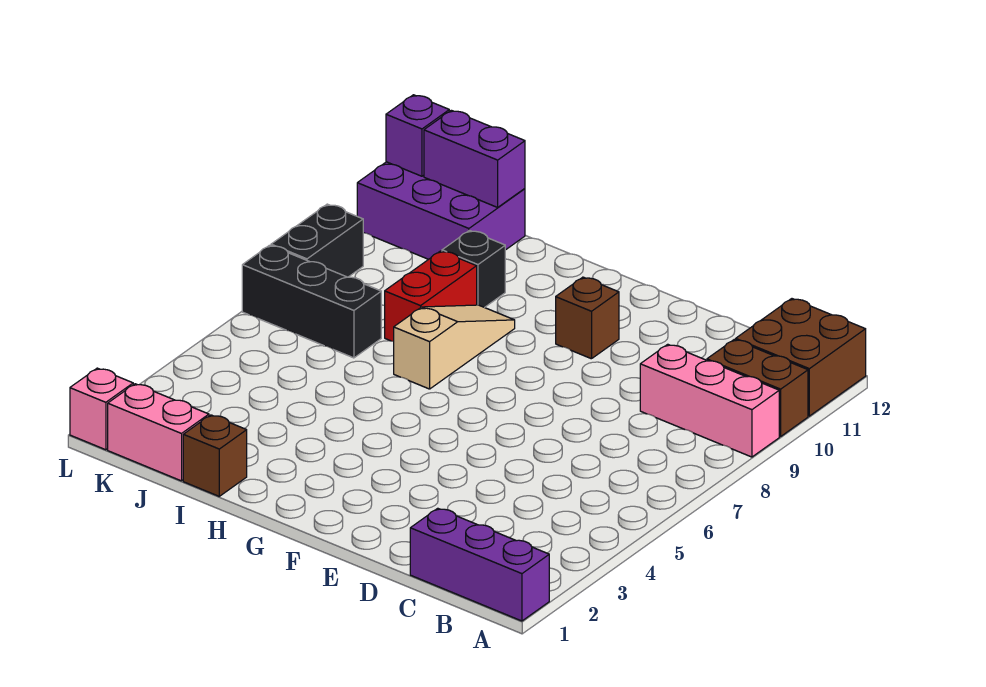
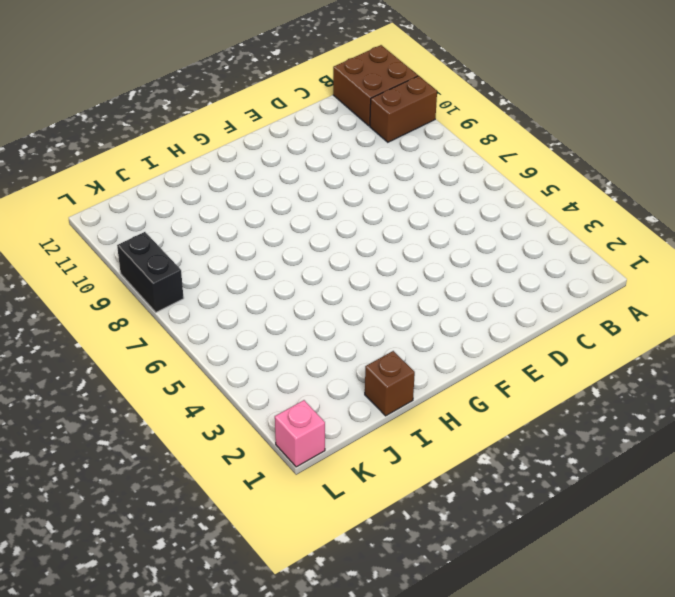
none -> purple brick A1:C1 level 1
none -> pink brick A9:C9 level 1
none -> brown brick F10 level 1

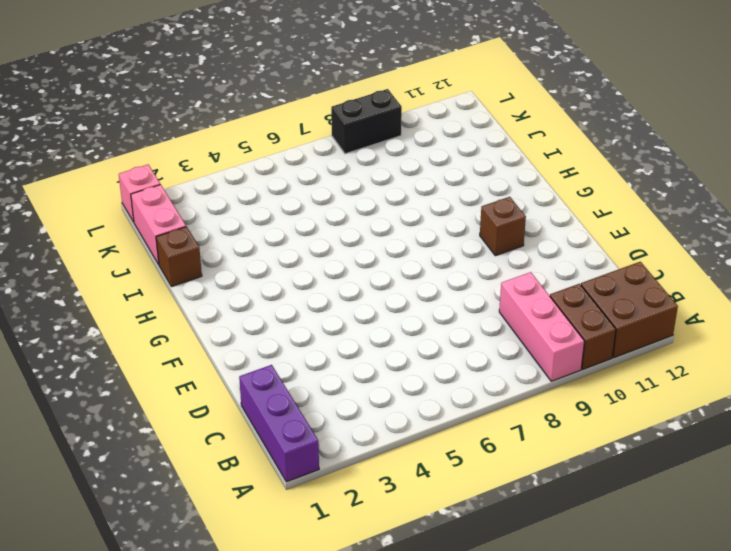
none -> tan slope H7:H9 level 1 top 7
none -> red brick I8:I9 level 1
none -> black brick I10 level 1

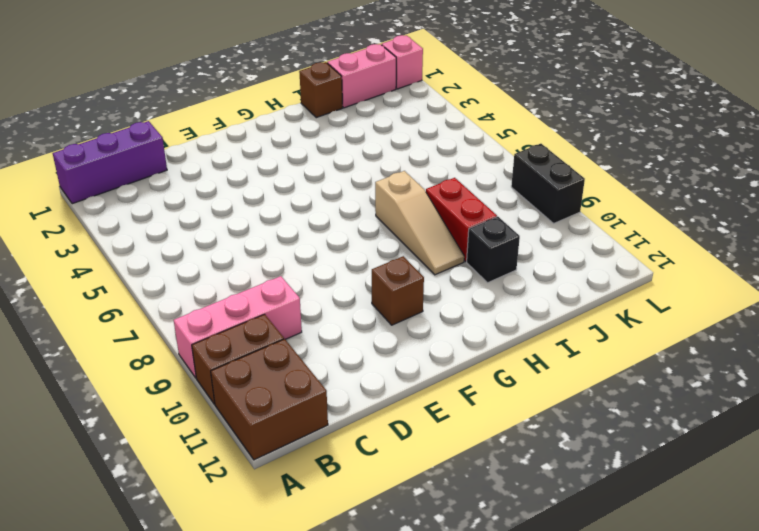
none -> black brick J7:L7 level 1
none -> purple brick J11:L12 level 1
none -> purple brick J12:K12 level 2

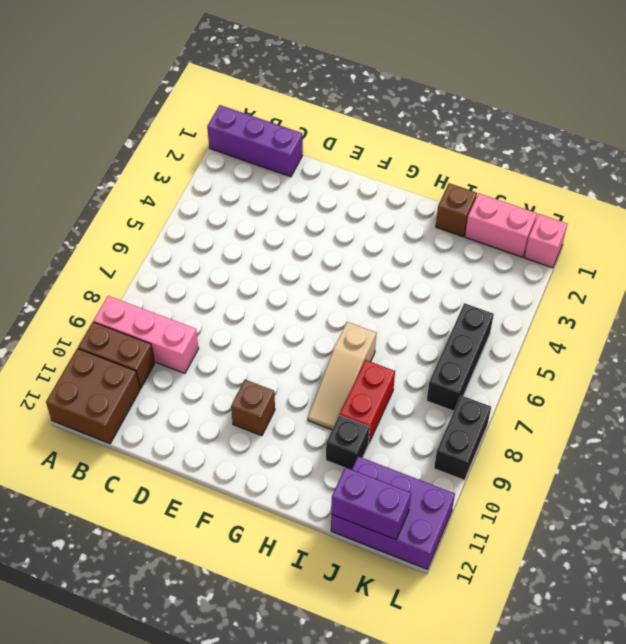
black brick K5:K7 level 1 -> black brick J7:L7 level 1
none -> purple brick L12 level 2

